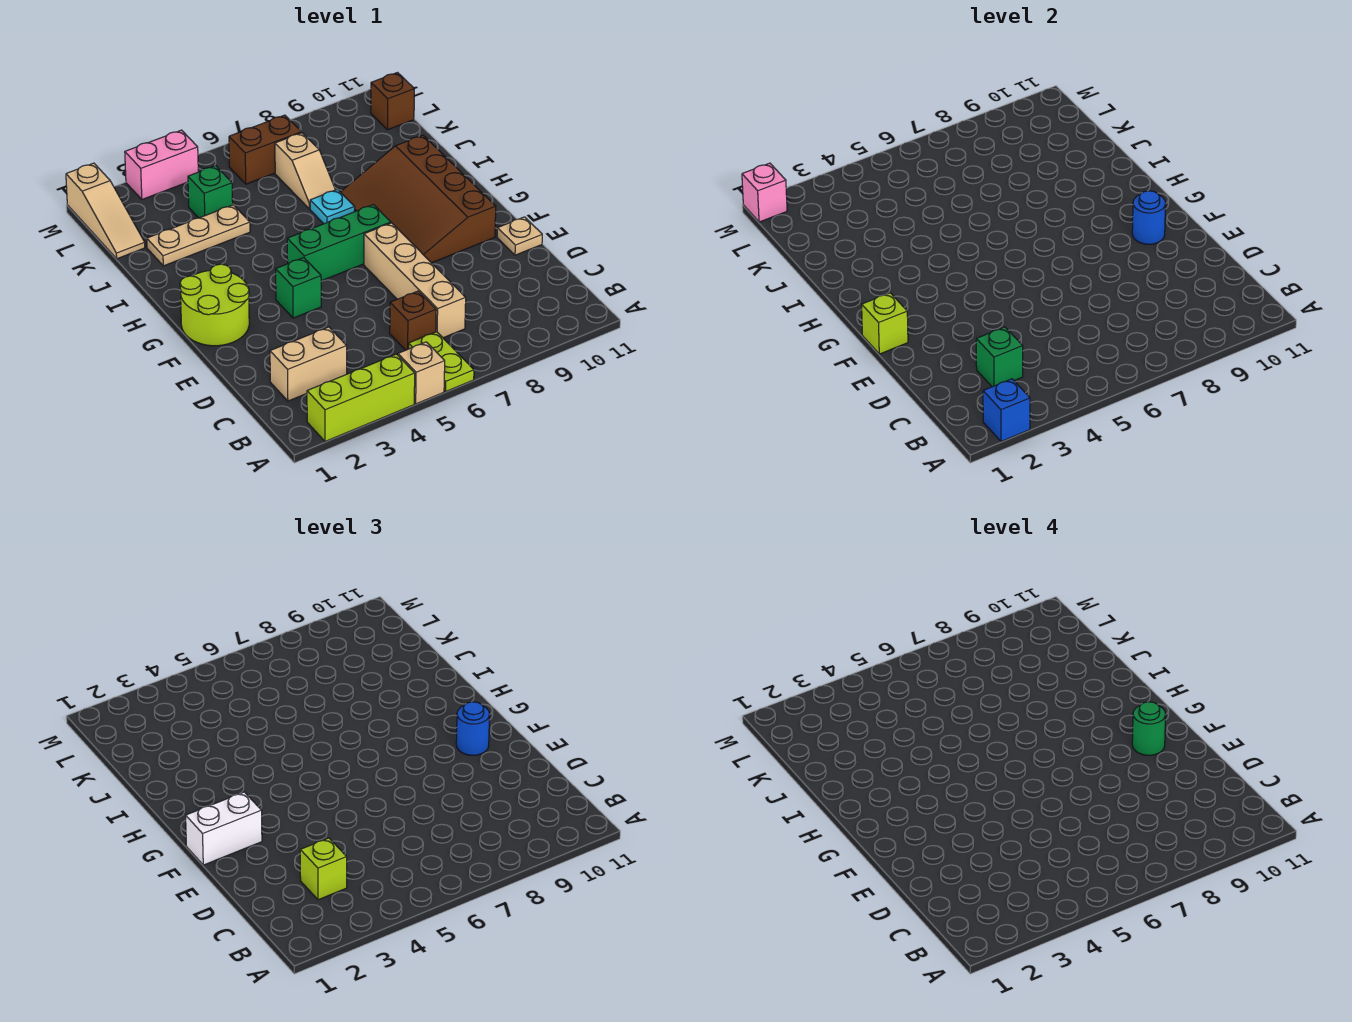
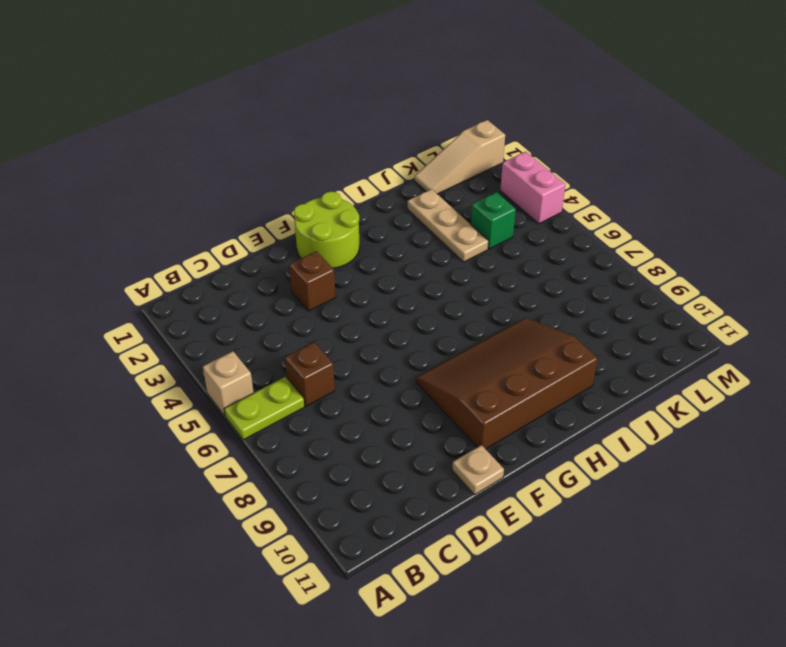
brown brick E3 level 1 -> brown brick L11 level 1
none -> lime brick A2:A4 level 1
none -> tan brick C2:C3 level 1
none -> tan brick C7:F7 level 1

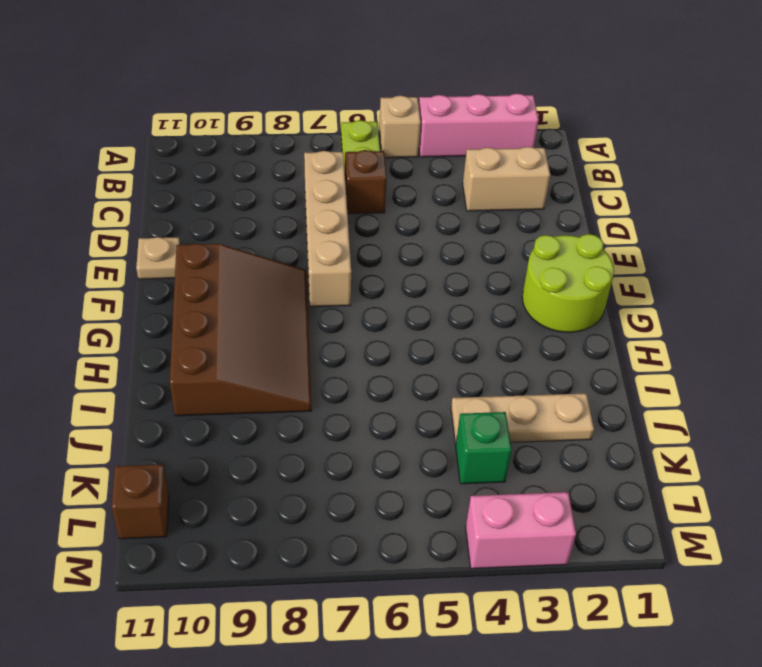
pink brick A2:A4 level 1 -> lime brick A2:A4 level 1
none -> green brick F4 level 1
none -> green brick G5:G7 level 1
none -> cyan plate I7 level 1

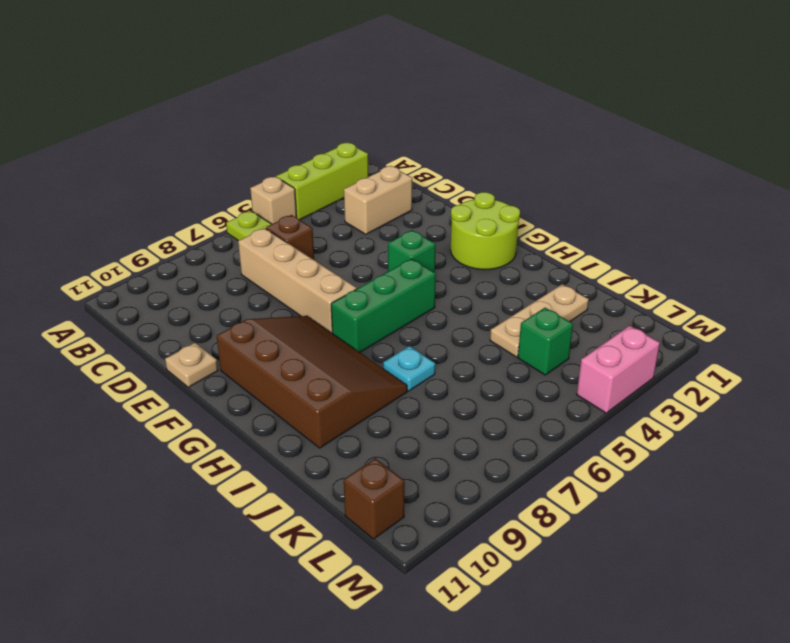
none -> tan slope J7:K7 level 1 top K
none -> tan slope K1:M1 level 1 top M
none -> brown brick L6:L7 level 1

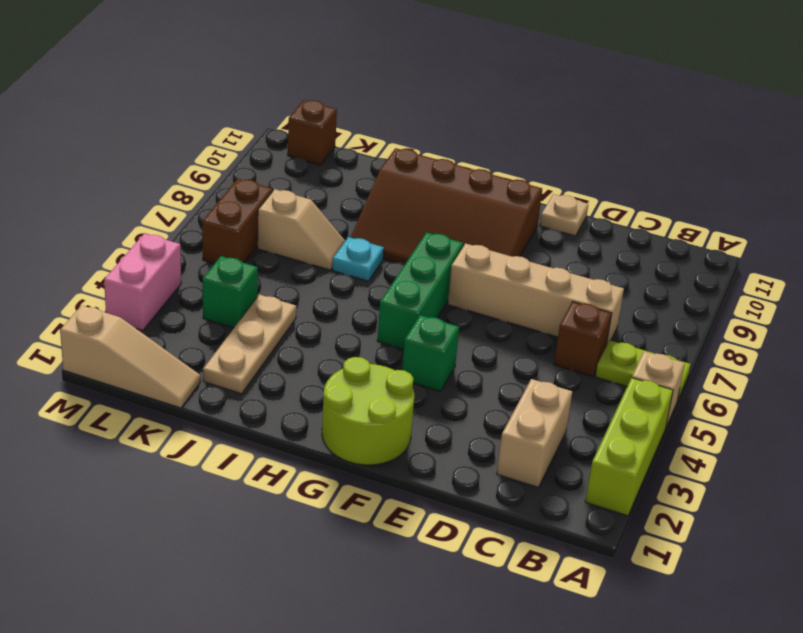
none -> blue brick A2 level 2
none -> green brick C3 level 2
none -> lime brick F1 level 2

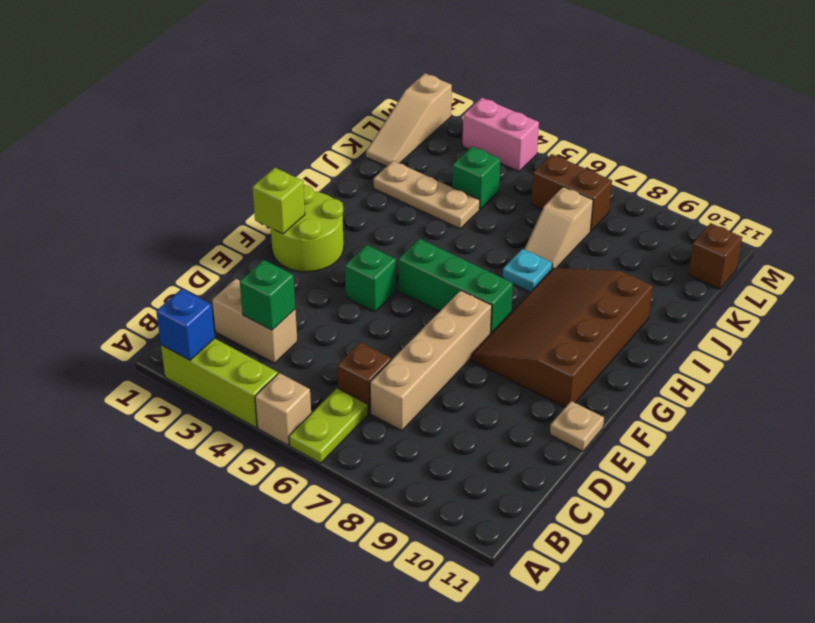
none -> blue round brick F10 level 2
none -> pink brick M1 level 2
none -> lime brick C3 level 3

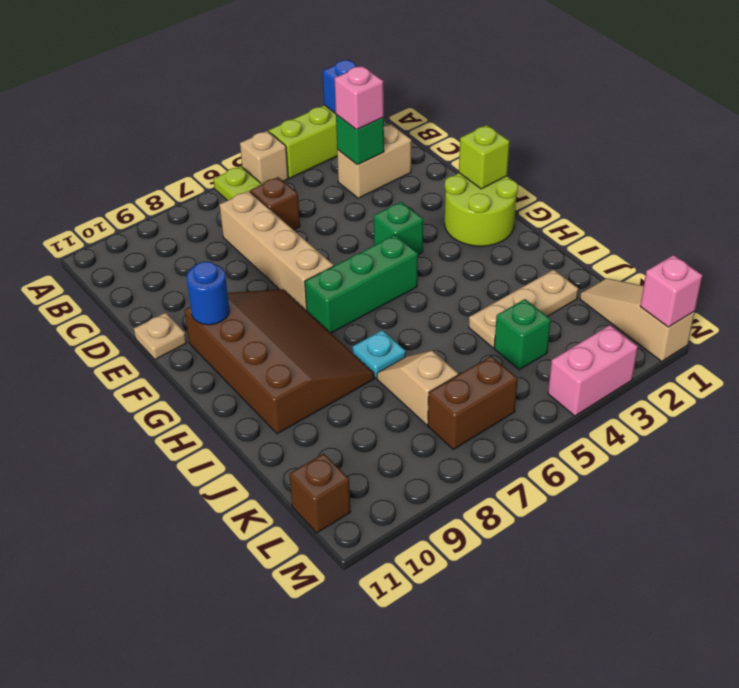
pink brick C3 level 3 -> lime brick C3 level 3
none -> white brick F1:F2 level 3
none -> blue round brick F10 level 3
none -> green round brick F10 level 4

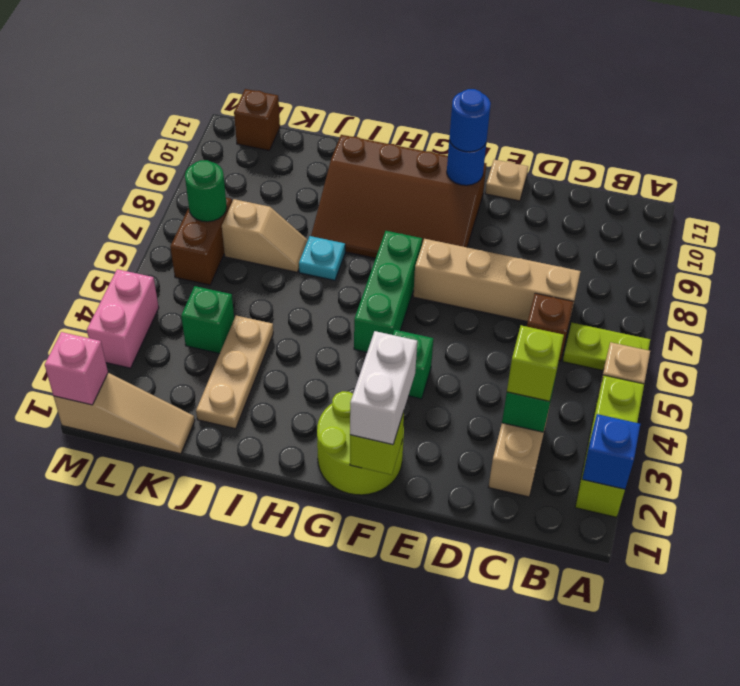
green round brick L7 level 2 -> green round brick F10 level 4

